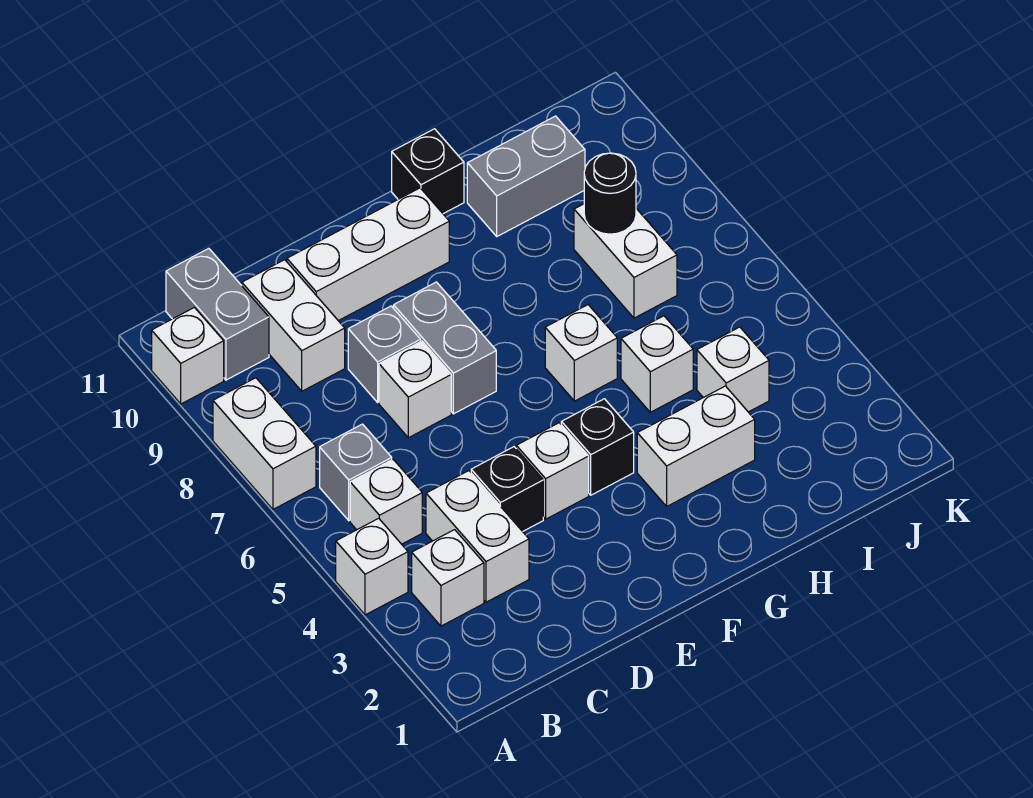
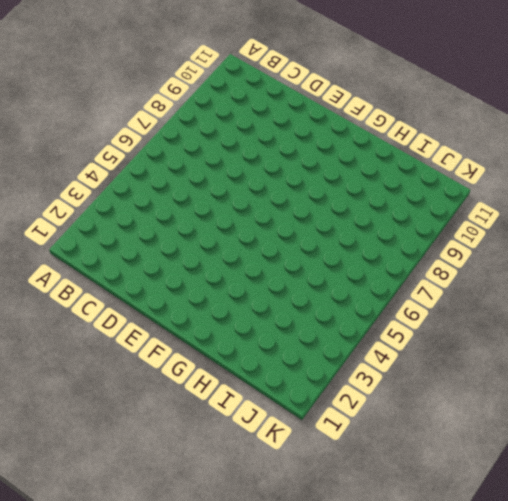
none -> white brick A4 level 1
none -> white brick A7:A8 level 1
none -> white brick A10 level 1

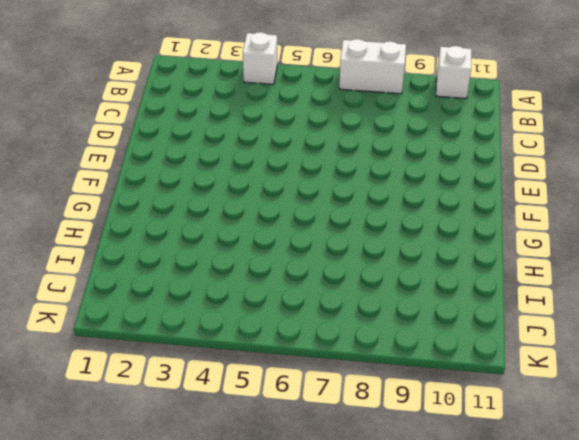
none -> white brick B3 level 1
none -> white brick B5 level 1
none -> grey brick B6 level 1

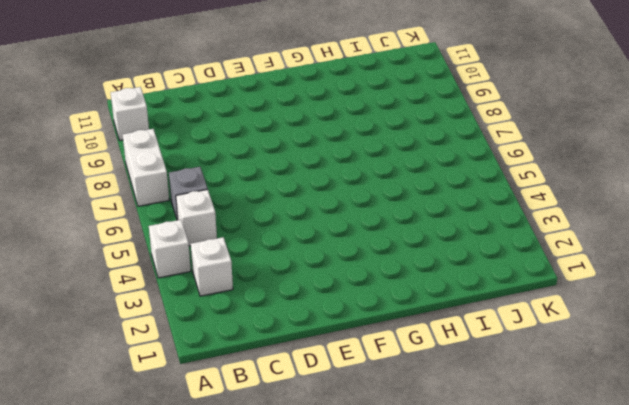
none -> grey brick B10:B11 level 1
none -> white brick C3:C4 level 1
none -> white brick C9:C10 level 1

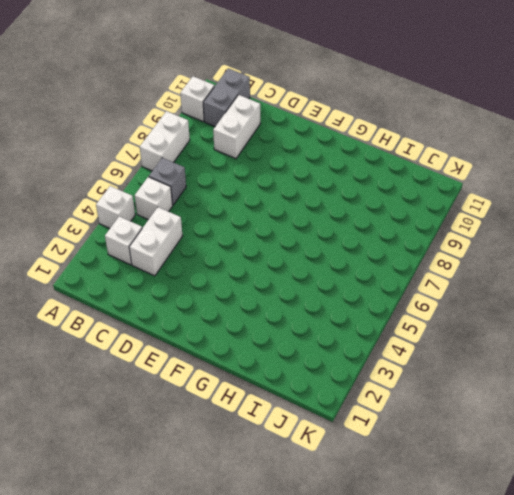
none -> black brick D4 level 1
none -> white brick D7 level 1
none -> grey brick D8 level 1

